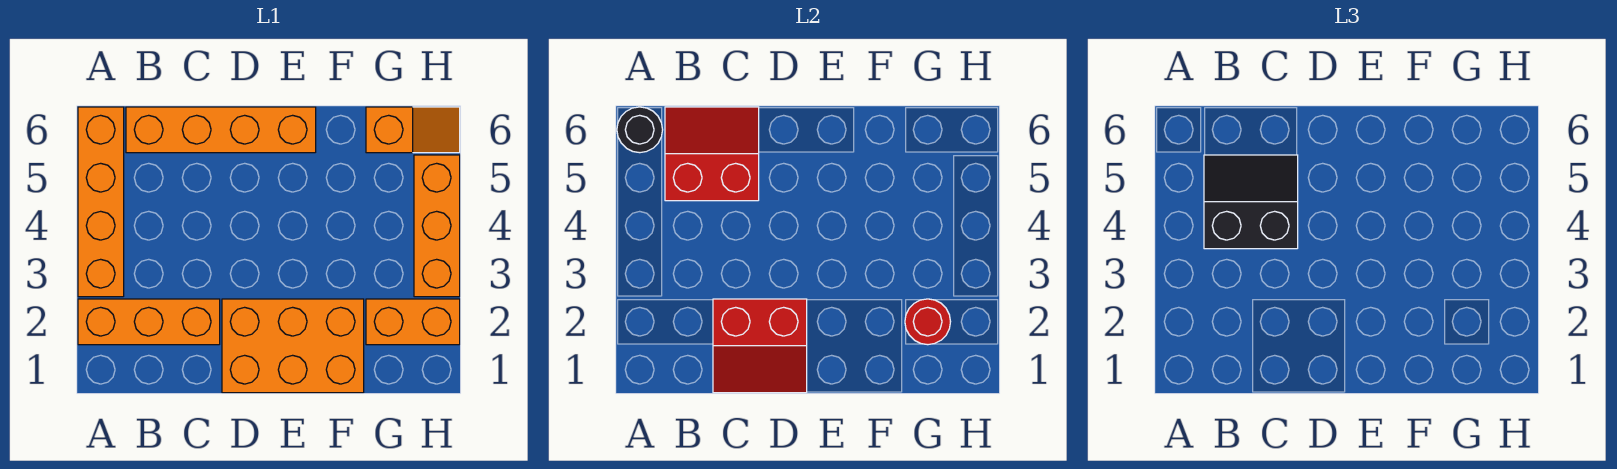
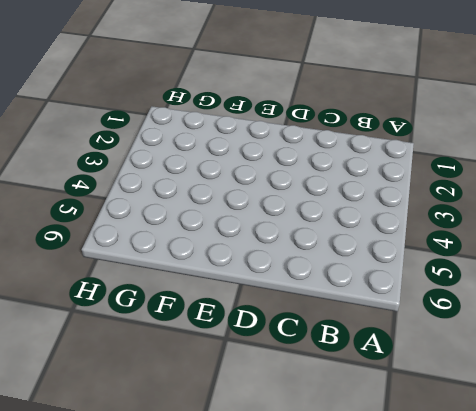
none -> orange brick A2:C2 level 1
none -> orange brick A3:A6 level 1
none -> orange brick B6:E6 level 1

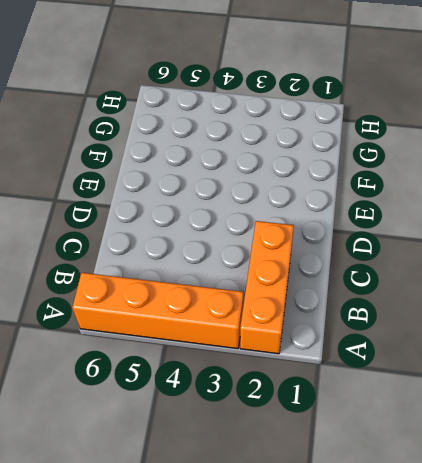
none -> orange brick B6:E6 level 1
none -> orange brick D1:F2 level 1
none -> orange brick G2:H2 level 1

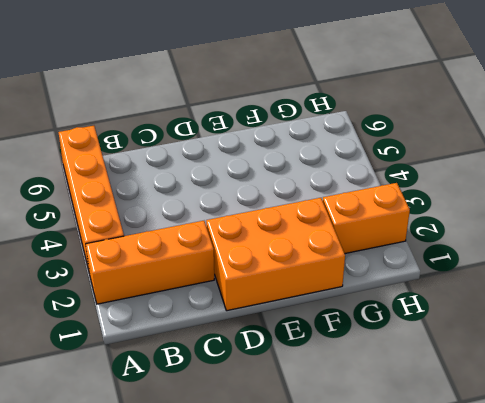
none -> orange brick B6:E6 level 1
none -> orange slope G6:H6 level 1 top G
none -> orange brick H3:H5 level 1

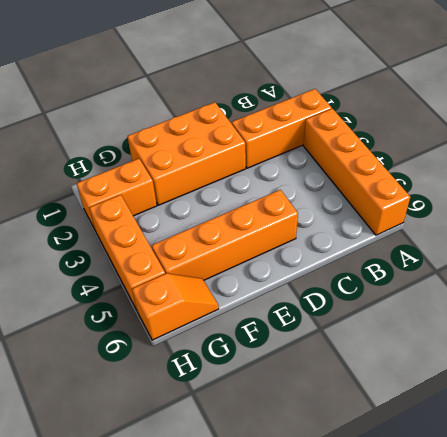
orange brick D5:G5 level 1 -> orange brick B6:E6 level 1
orange slope G6:H6 level 1 top H -> orange slope G6:H6 level 1 top G
none -> black round brick A6 level 2
none -> red slope B5:C6 level 2 top 5
none -> red slope C1:D2 level 2 top 2

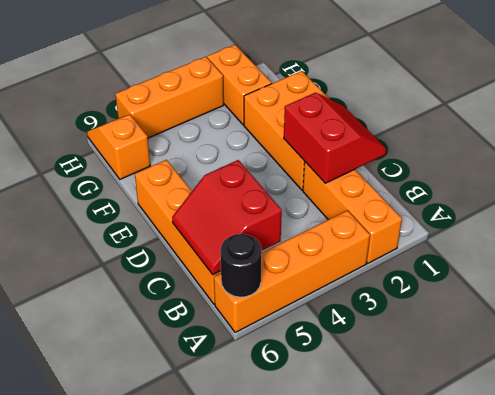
none -> red round brick G2 level 2
none -> black slope B4:C5 level 3 top 4

